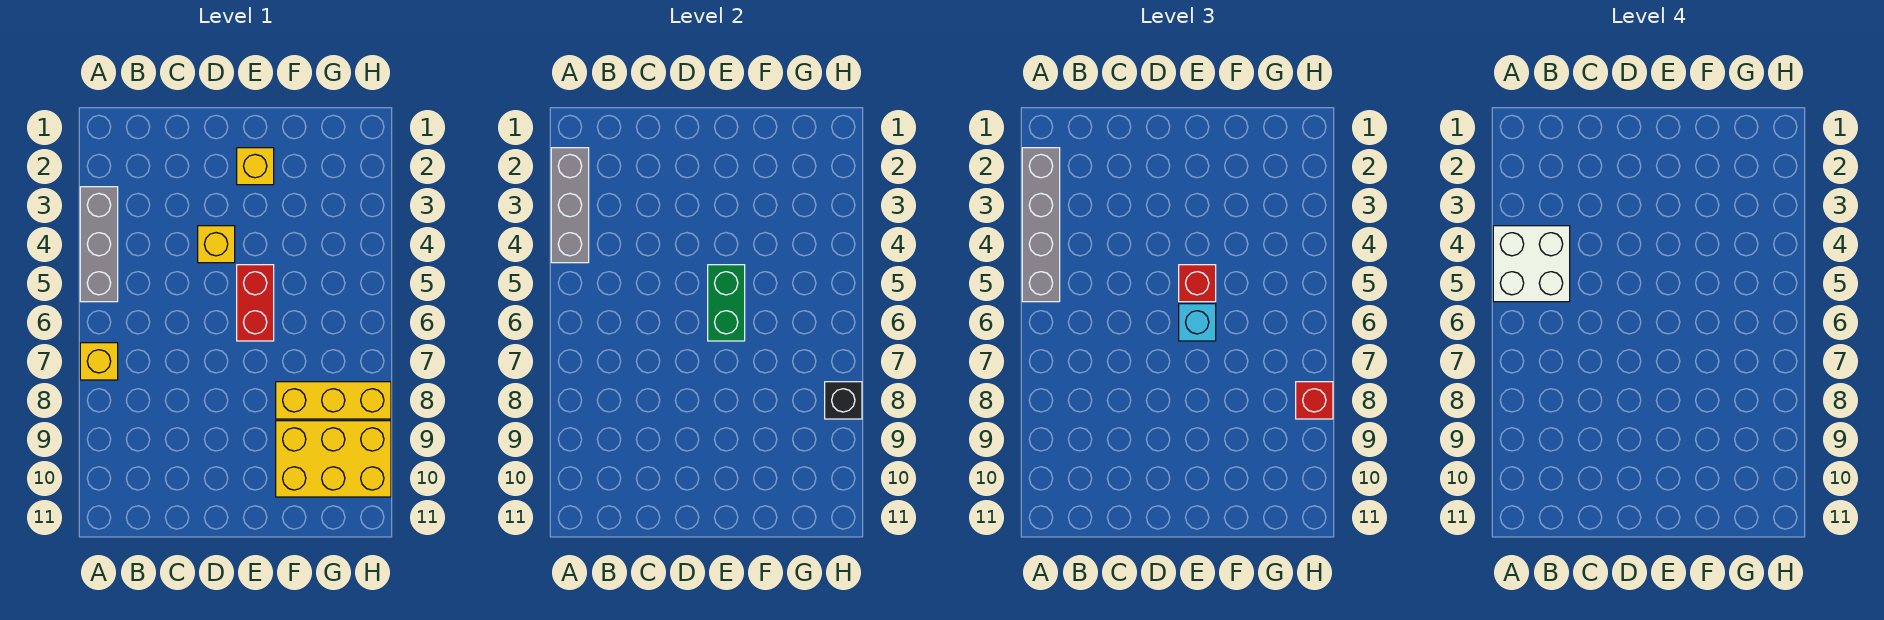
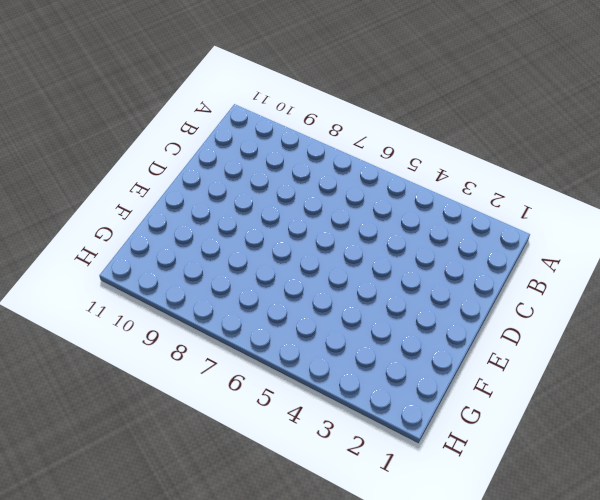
none -> grey brick A3:A5 level 1
none -> yellow brick A7 level 1
none -> yellow brick D4 level 1

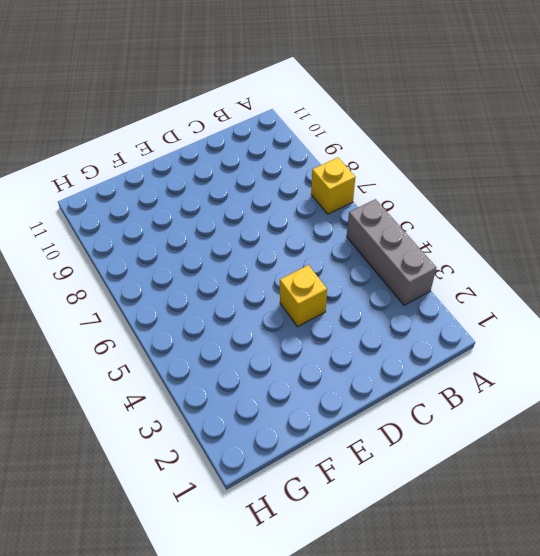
none -> yellow brick E2 level 1
none -> red brick E5:E6 level 1
none -> yellow brick F8:H8 level 1

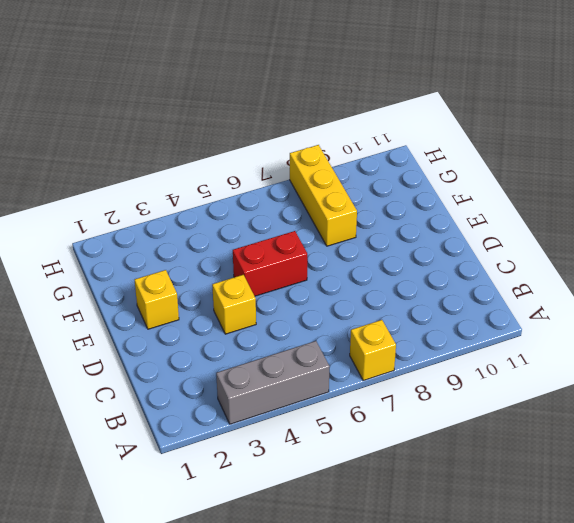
none -> yellow brick F9:H10 level 1
none -> grey brick A2:A4 level 2
none -> green brick E5:E6 level 2

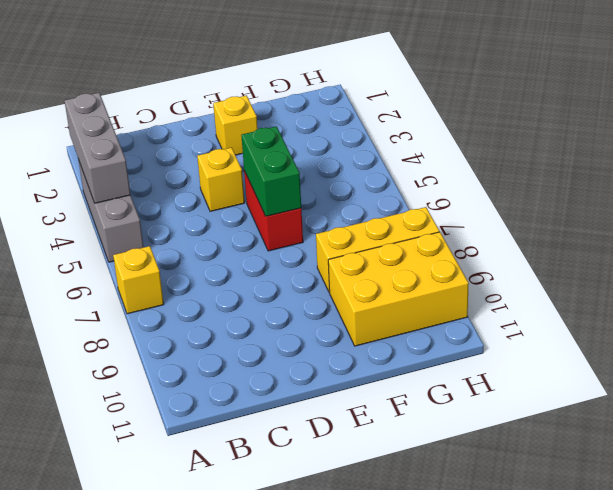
none -> black brick H8 level 2
none -> grey brick A2:A5 level 3
none -> red brick E5 level 3

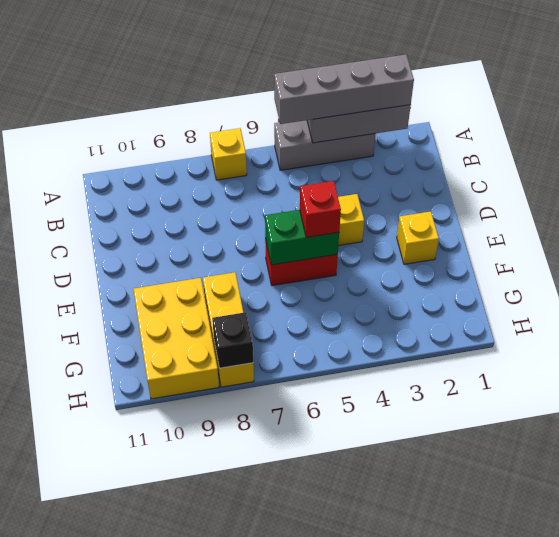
none -> cyan brick E6 level 3
none -> red brick H8 level 3
none -> white brick A4:B5 level 4

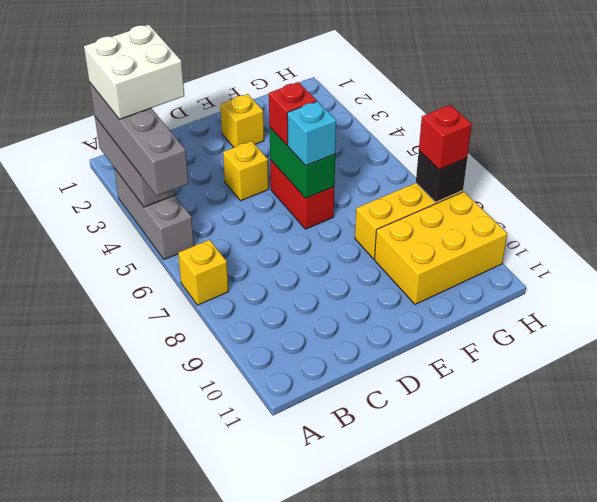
white brick A2:B3 level 4 -> white brick A4:B5 level 4

